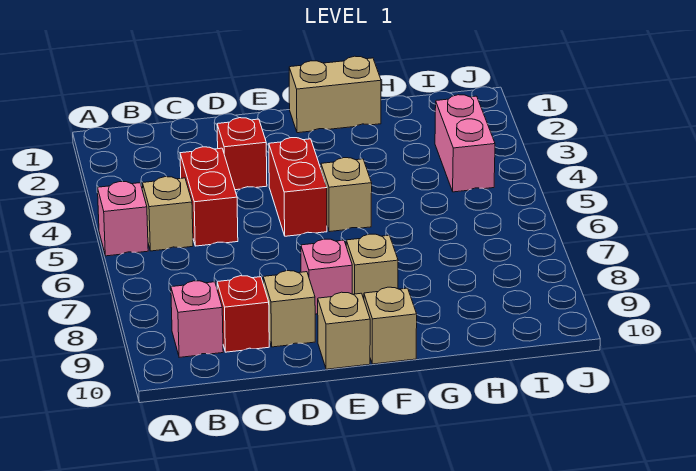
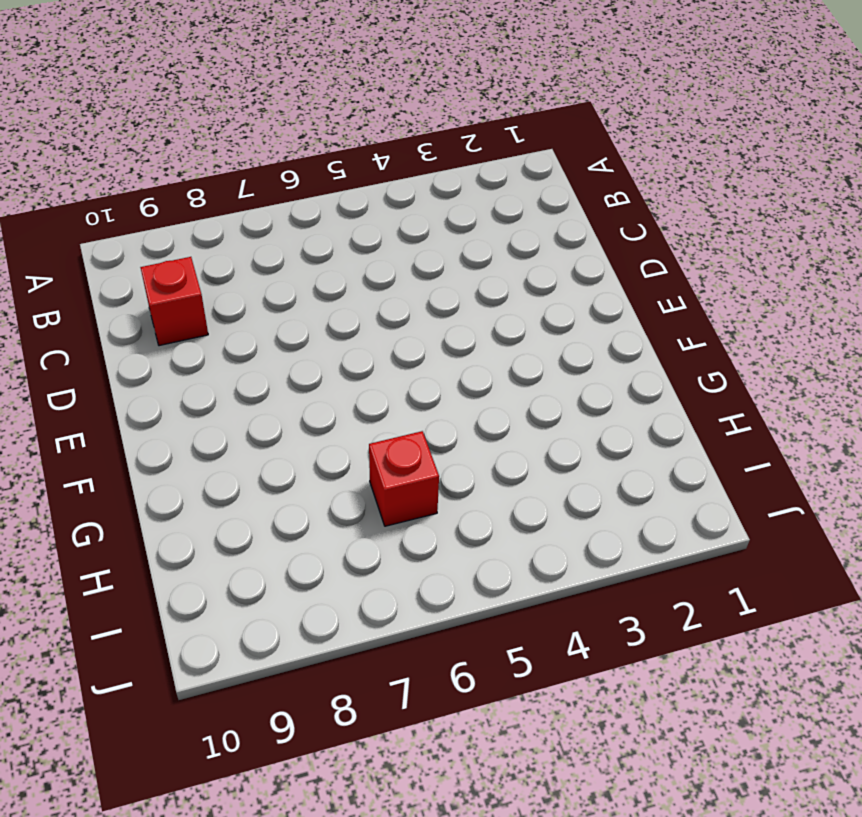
red brick H6 level 1 -> red brick D3 level 1
none -> pink brick A5 level 1
none -> tan brick B5 level 1
none -> pink brick B9 level 1

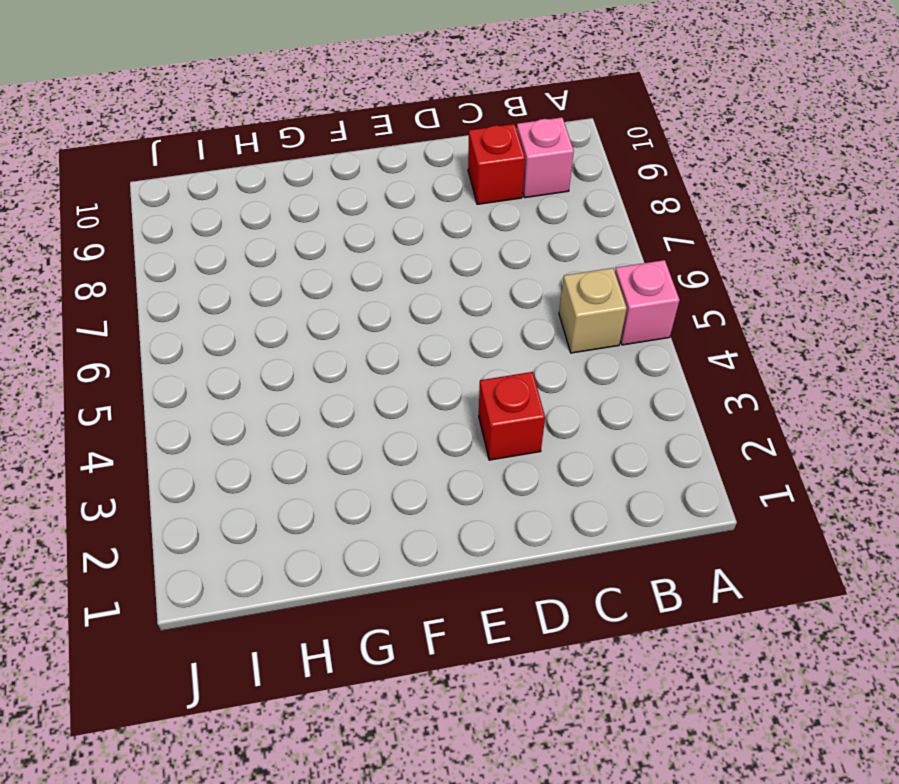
none -> red brick C4:C5 level 1
none -> tan brick D9 level 1
none -> red brick E4:E5 level 1

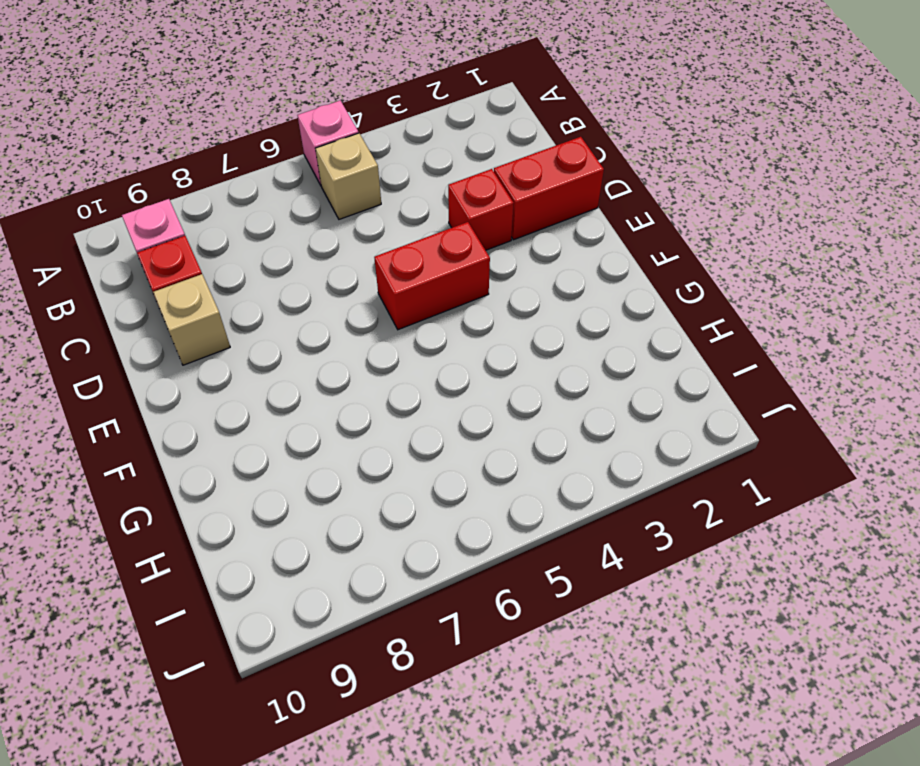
red brick D1:D2 level 1 -> red brick C4:C5 level 1
none -> pink brick E8 level 1
none -> tan brick E10 level 1
none -> tan brick F1:G1 level 1

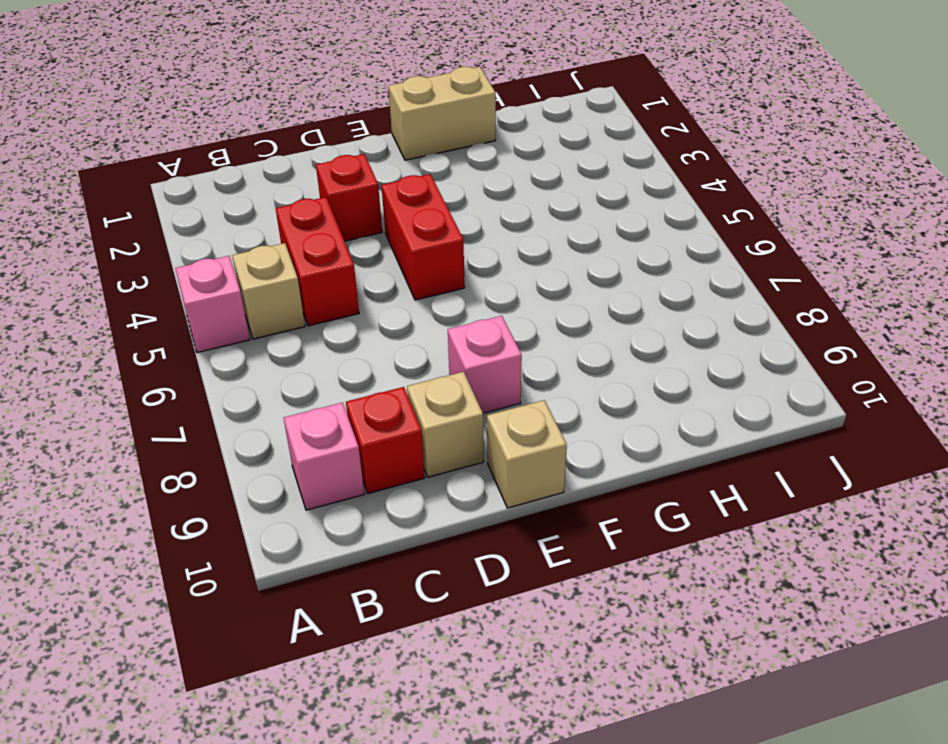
none -> tan brick F5 level 1
none -> tan brick F8 level 1
none -> tan brick F10 level 1

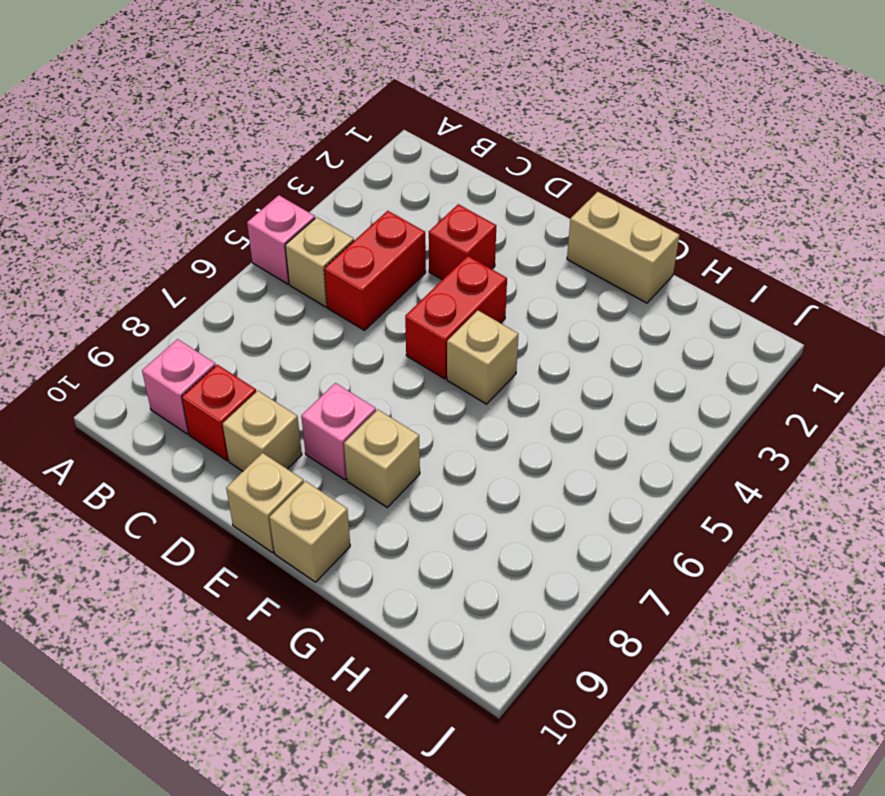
none -> pink brick I3:I4 level 1

